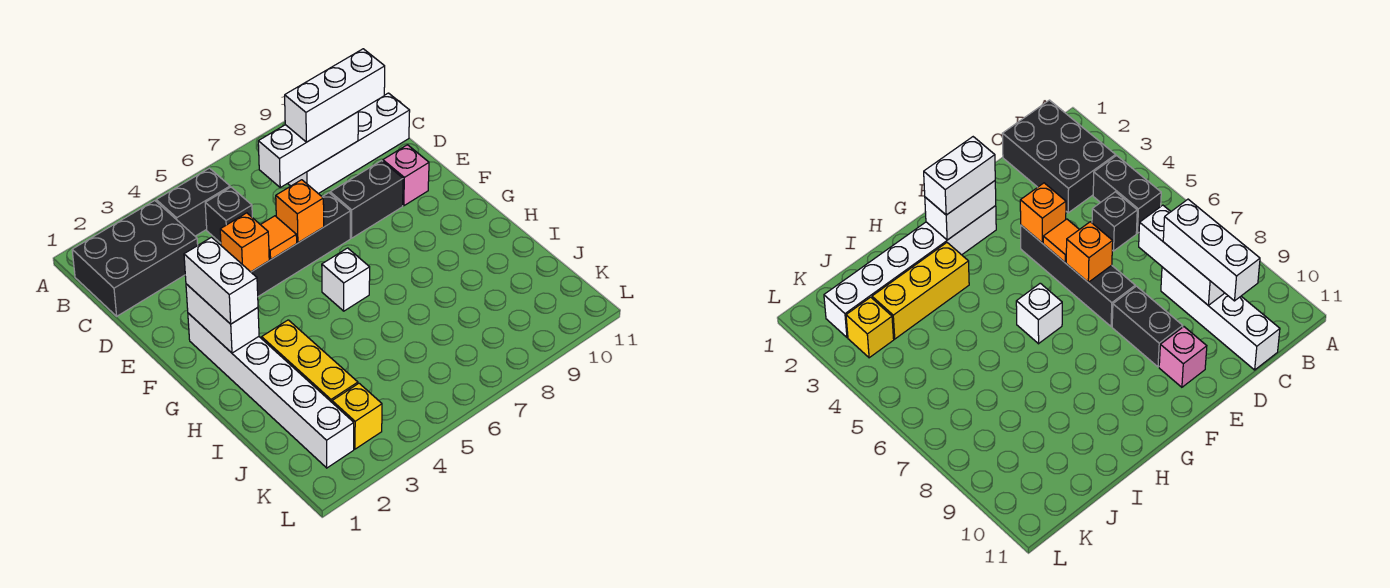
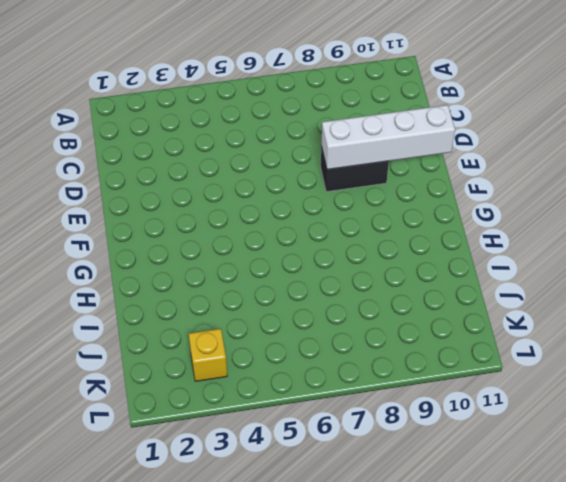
white brick E8:E11 level 2 -> white brick C8:C11 level 1
none -> black brick B1:C3 level 1
none -> black brick B4:B5 level 1
none -> black brick C5 level 1

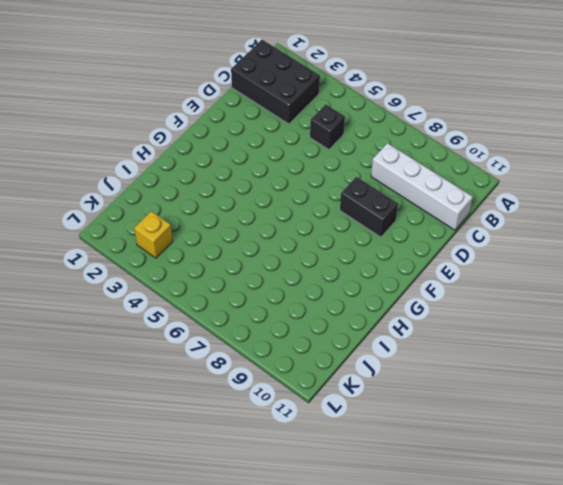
none -> black brick B4:B5 level 1
none -> black brick E4:E7 level 1
none -> pink brick E10 level 1

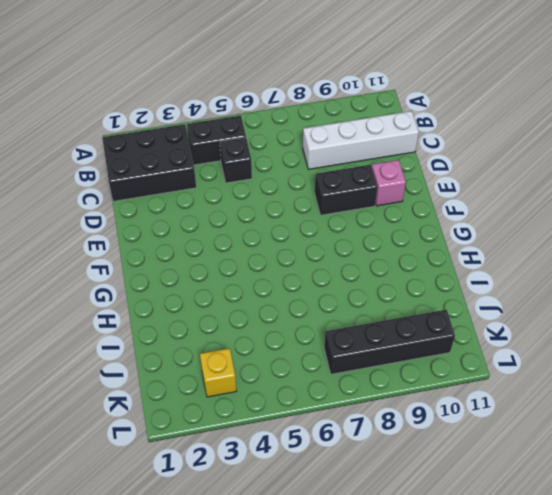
black brick K7:K10 level 1 -> black brick E4:E7 level 1
none -> white brick F2:K2 level 1
none -> white brick G6 level 1
none -> yellow brick H3:J3 level 1

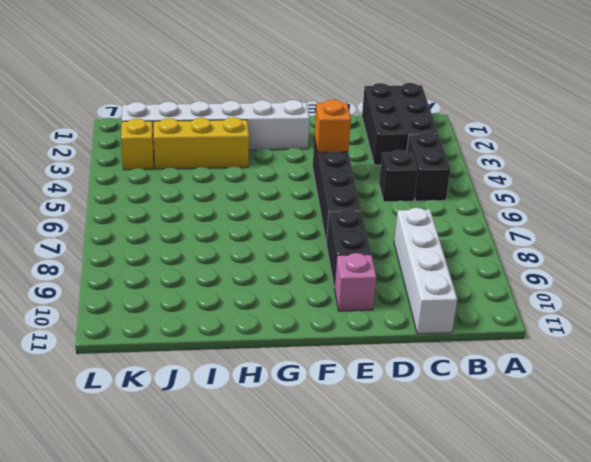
none -> white brick G6 level 1
none -> white brick C7:C9 level 2
none -> orange tile E5 level 2

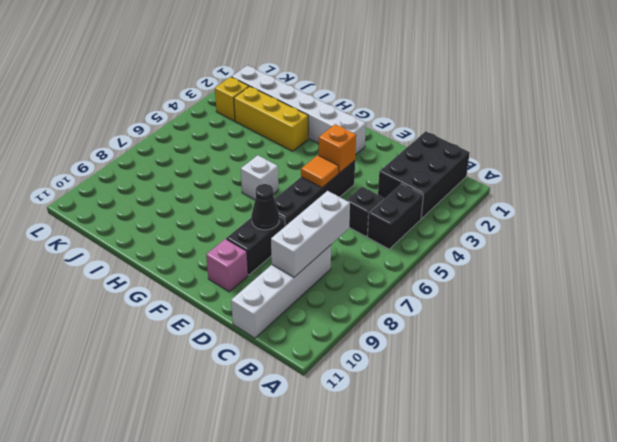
black cone E8 level 2 -> none
none -> orange brick E6 level 2
none -> white brick F2:G2 level 2
none -> white brick C8:C10 level 3

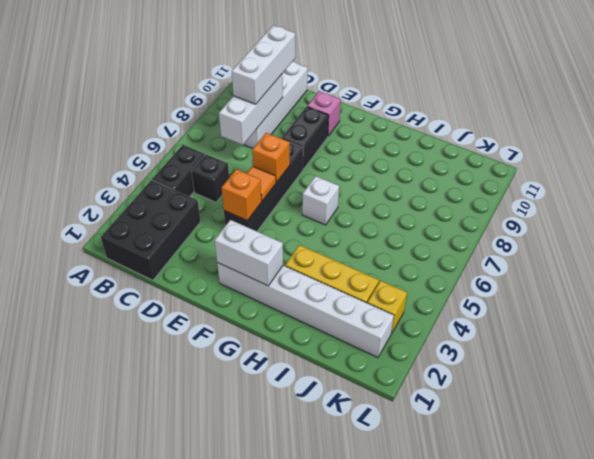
none -> white brick F2:G2 level 3

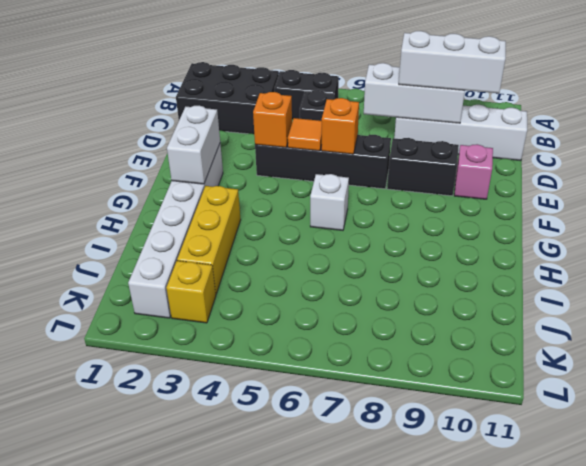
none -> white brick F2:G2 level 3

